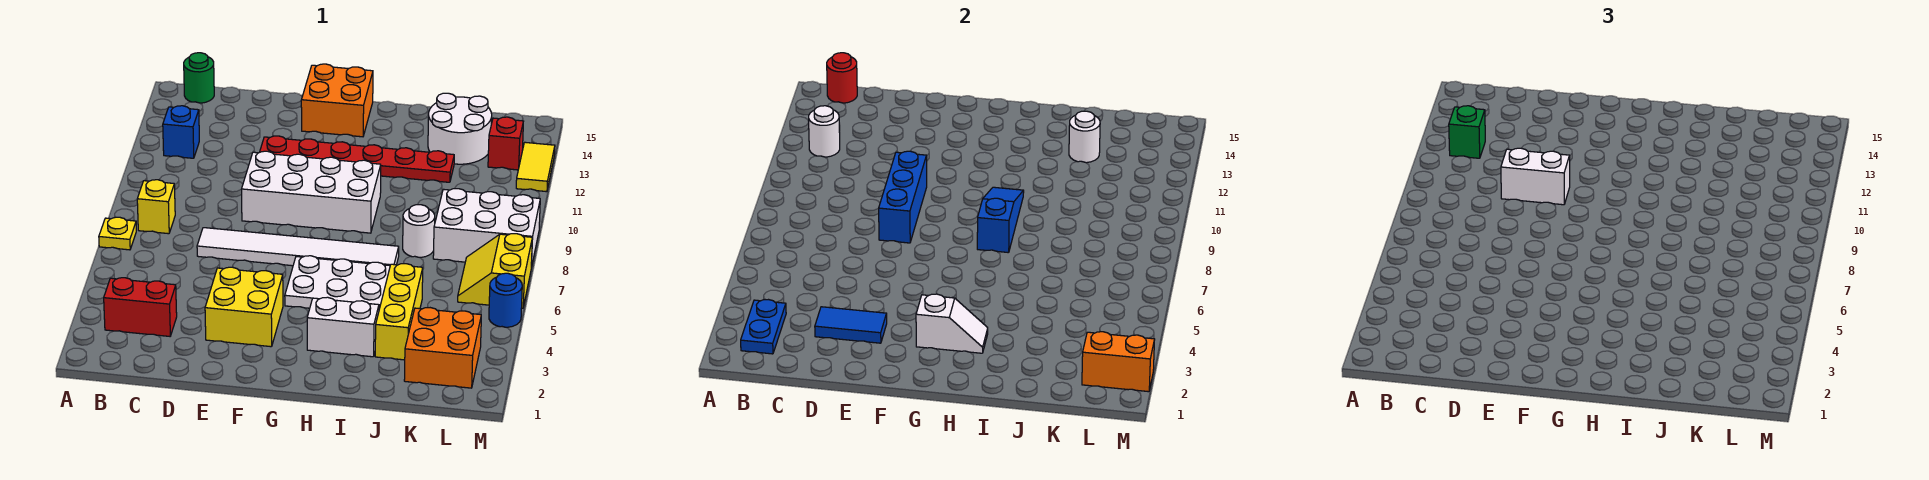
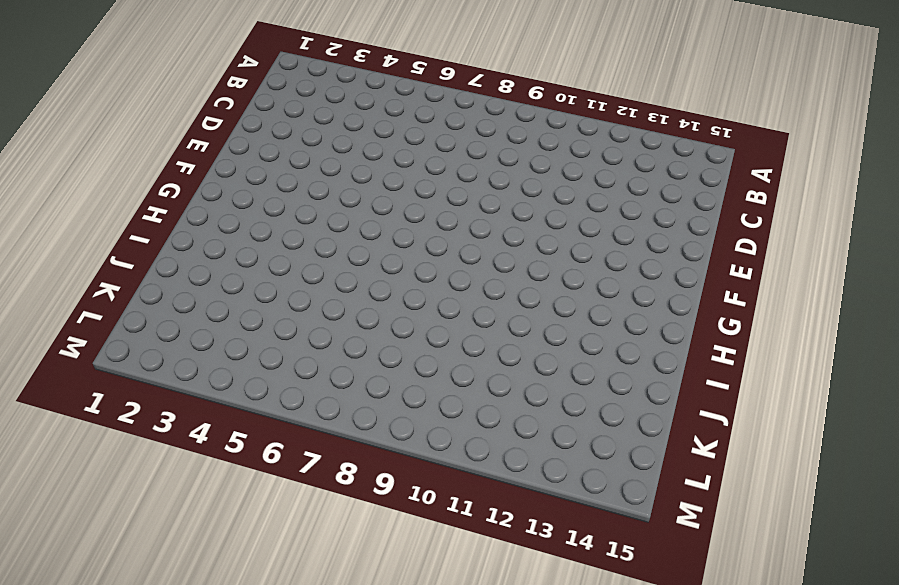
none -> yellow plate A7 level 1
none -> red brick B3:C3 level 1
none -> yellow brick B8 level 1
none -> blue brick B12 level 1

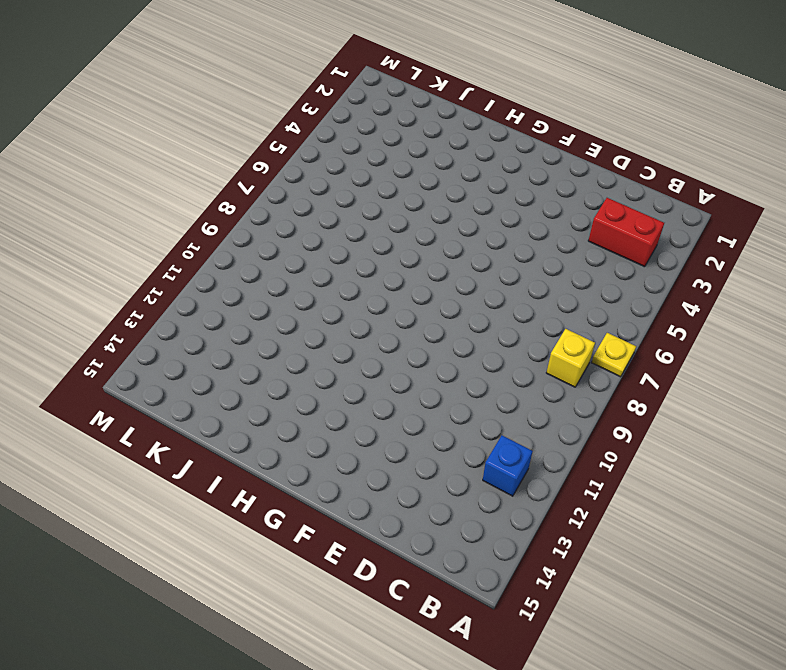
none -> green round brick B15 level 1
none -> white tile D7:I7 level 1
none -> yellow brick E3:F4 level 1
none -> white brick E9:H10 level 1

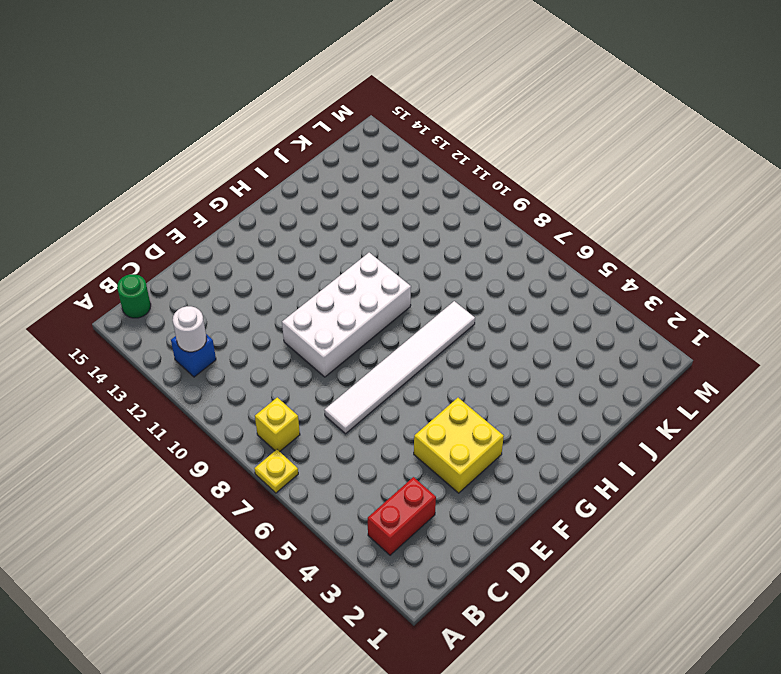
none -> red plate E12:J12 level 1
none -> orange brick F14:G15 level 1
none -> white plate G5:I6 level 1
none -> white brick H3:I3 level 1

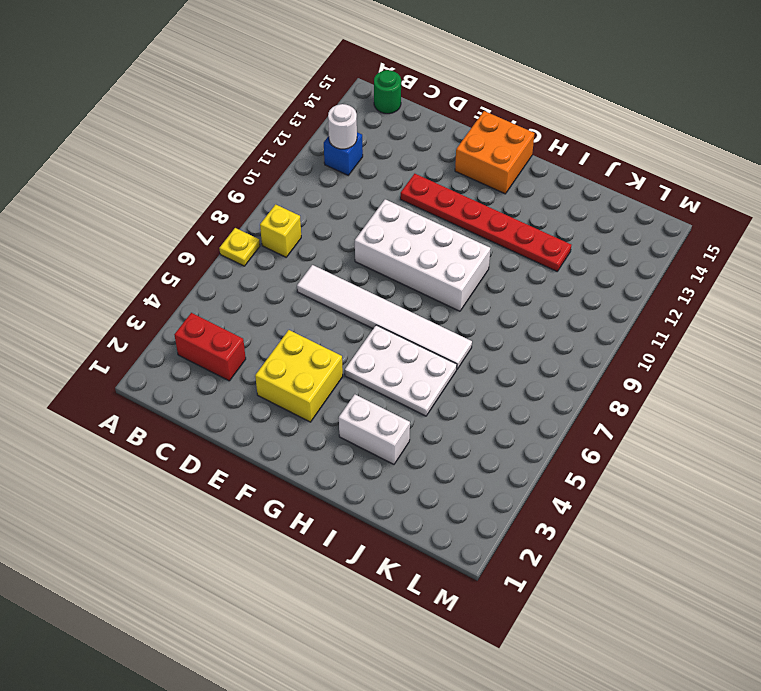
none -> yellow brick J3:J5 level 1
none -> white round brick J8 level 1
none -> white round brick J13:K14 level 1
none -> orange brick K2:L3 level 1

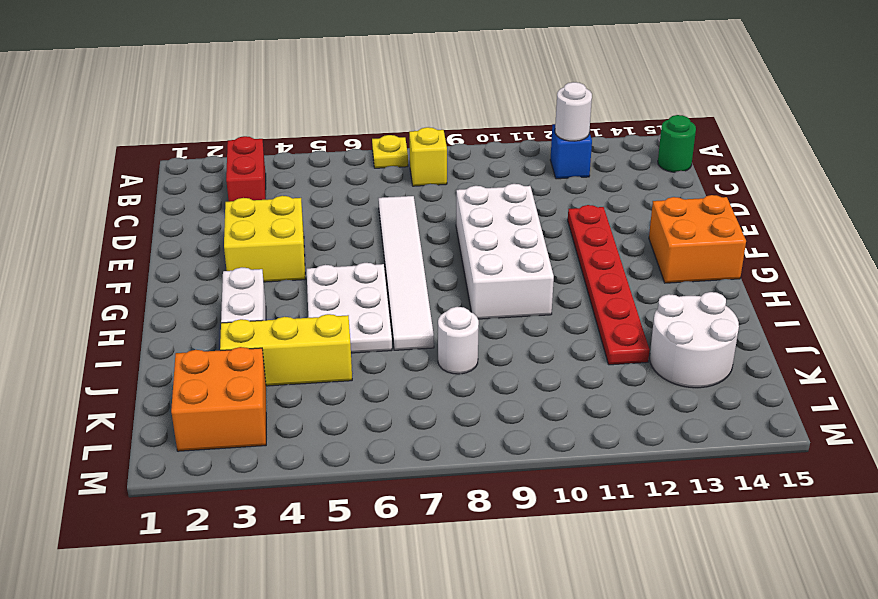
none -> white brick K8:M9 level 1
none -> yellow slope L6:M7 level 1 top M
none -> red brick L13 level 1
none -> blue round brick M5 level 1

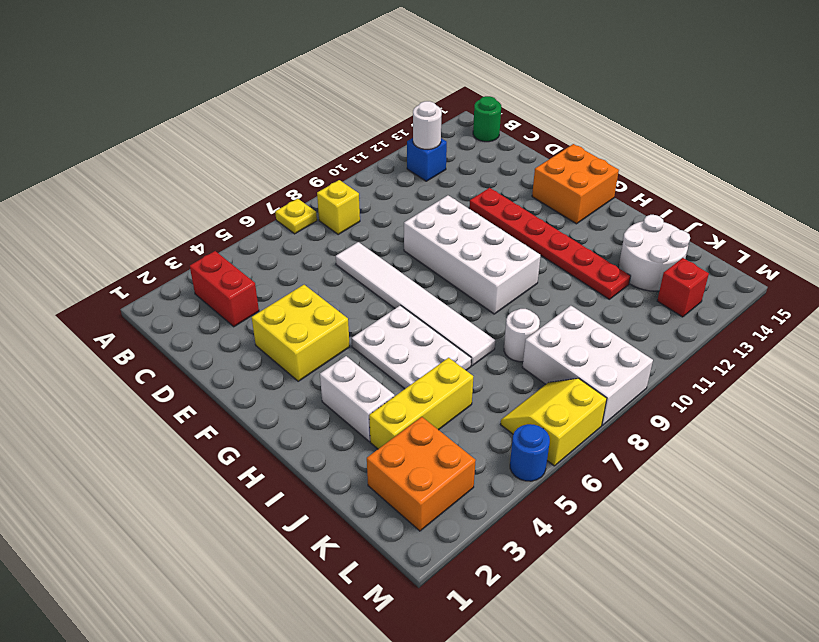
none -> yellow tile M12:M13 level 1
none -> blue plate B2:B3 level 2
none -> red round brick B15 level 2
none -> blue tile D3:E3 level 2

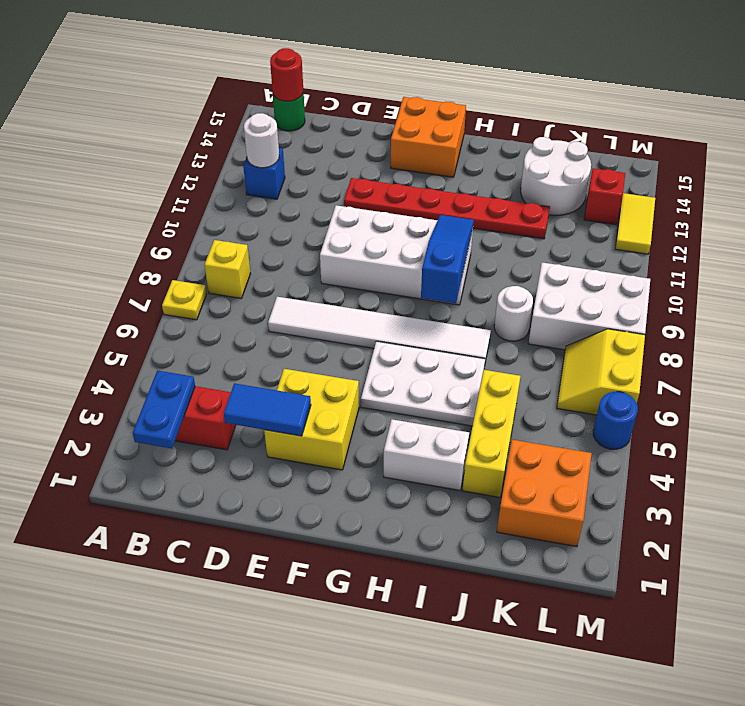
none -> blue brick E8:E10 level 2
none -> white slope G3:H3 level 2 top G
none -> white round brick J13 level 2
none -> orange brick L2:M2 level 2

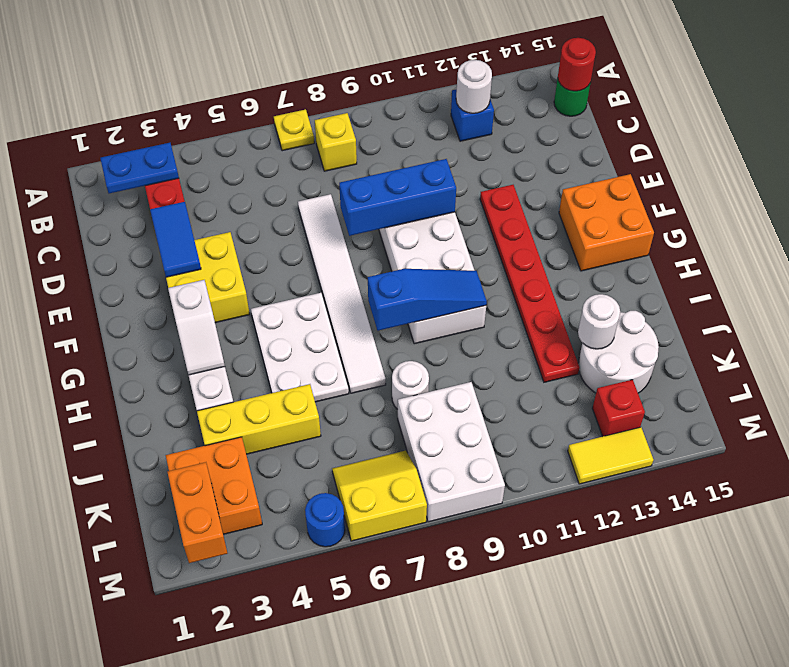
none -> green brick B12 level 3
none -> white brick D10:E10 level 3

